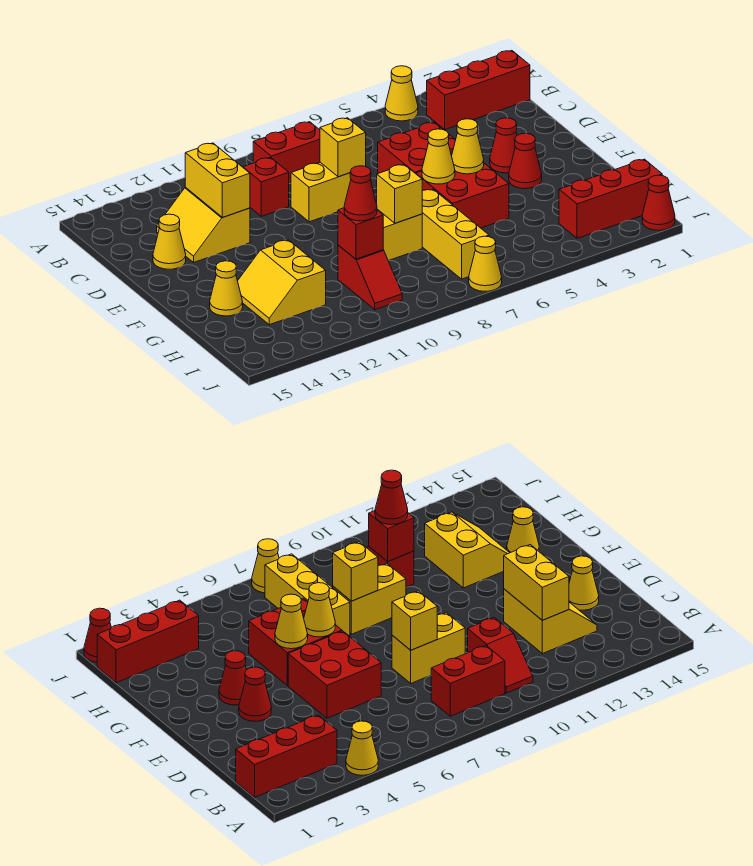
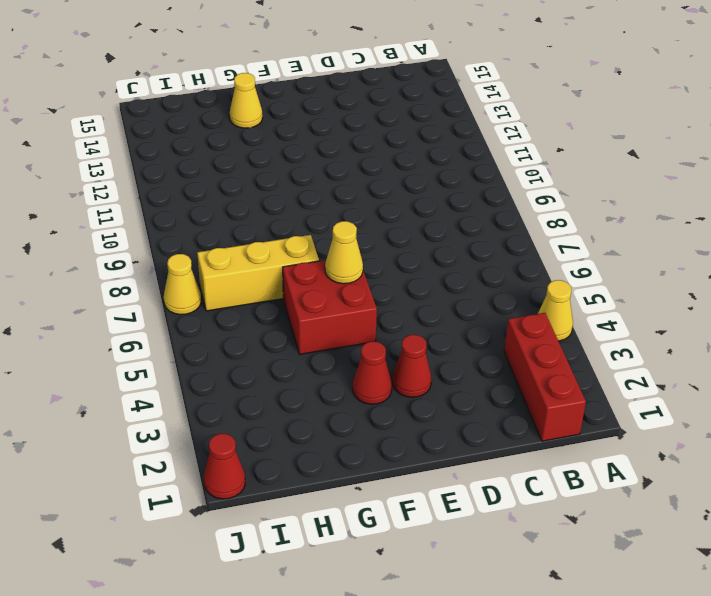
none -> red brick B8:B9 level 1
none -> red slope B10:C10 level 1 top C
none -> yellow slope C12:D13 level 1 top 12

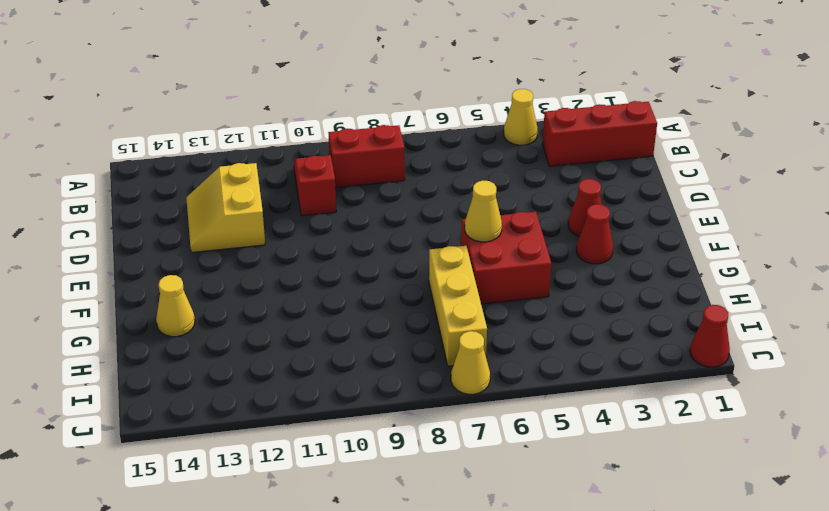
none -> red brick D5:E6 level 1
none -> yellow brick D8:D9 level 1
none -> yellow cone D14 level 1

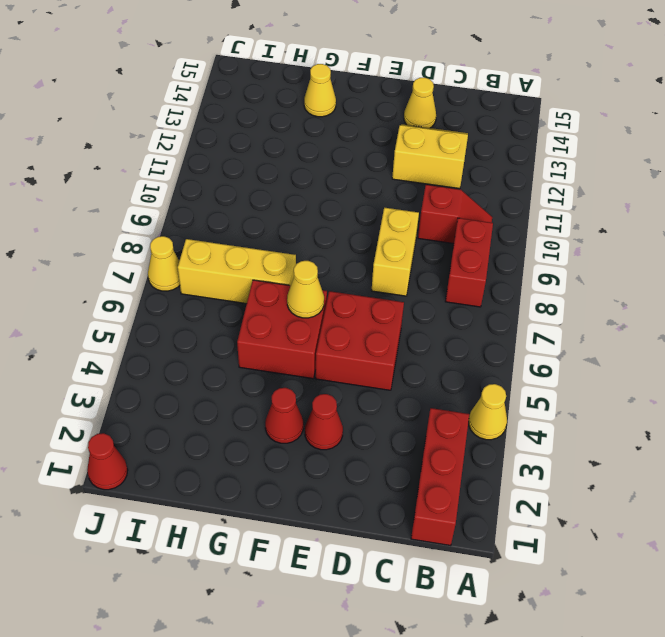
none -> yellow brick G8:G9 level 1
none -> yellow slope G12:H13 level 1 top 12
none -> red slope H10:I10 level 1 top H

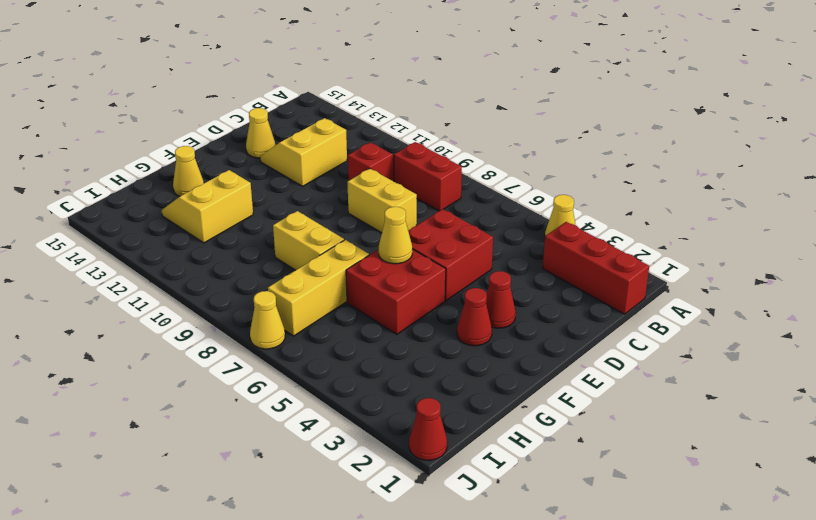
none -> red slope H10:I10 level 1 top H
none -> red brick I1:I3 level 1
none -> yellow brick C12:D12 level 2

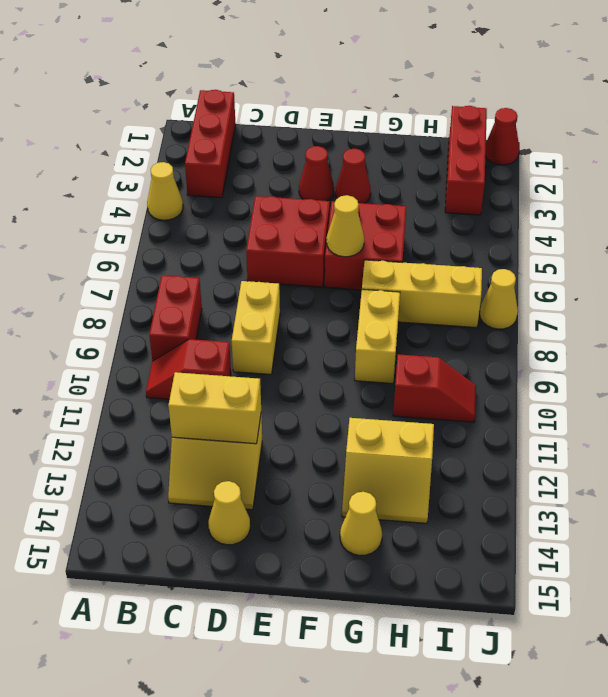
none -> yellow brick D8 level 2
none -> yellow cone F5 level 2
none -> yellow brick G8 level 2

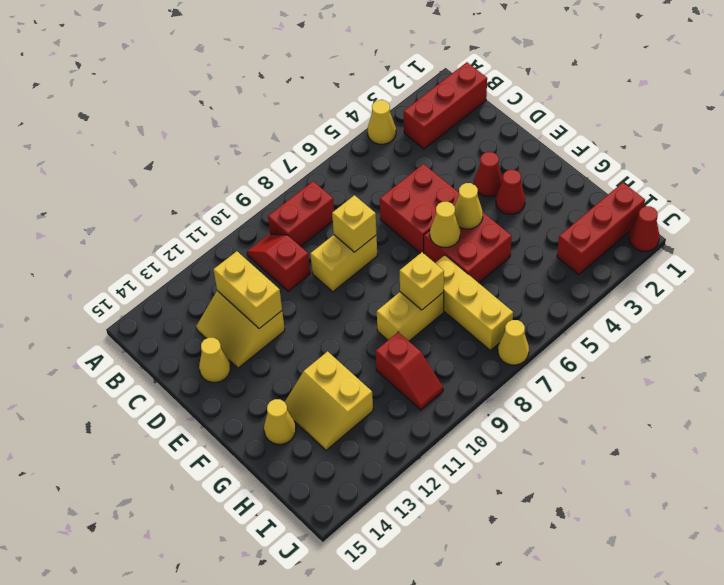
none -> red brick H10 level 2
none -> red cone H10 level 3

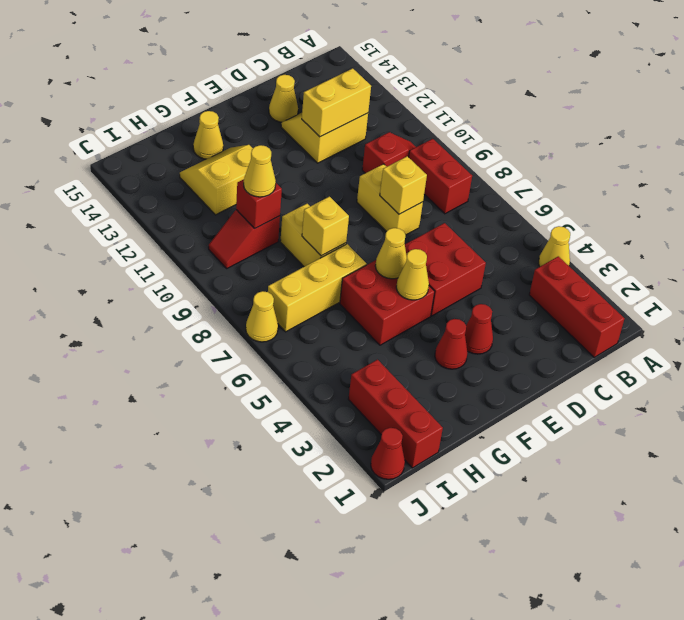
yellow cone H10 level 3 -> red cone H10 level 3

